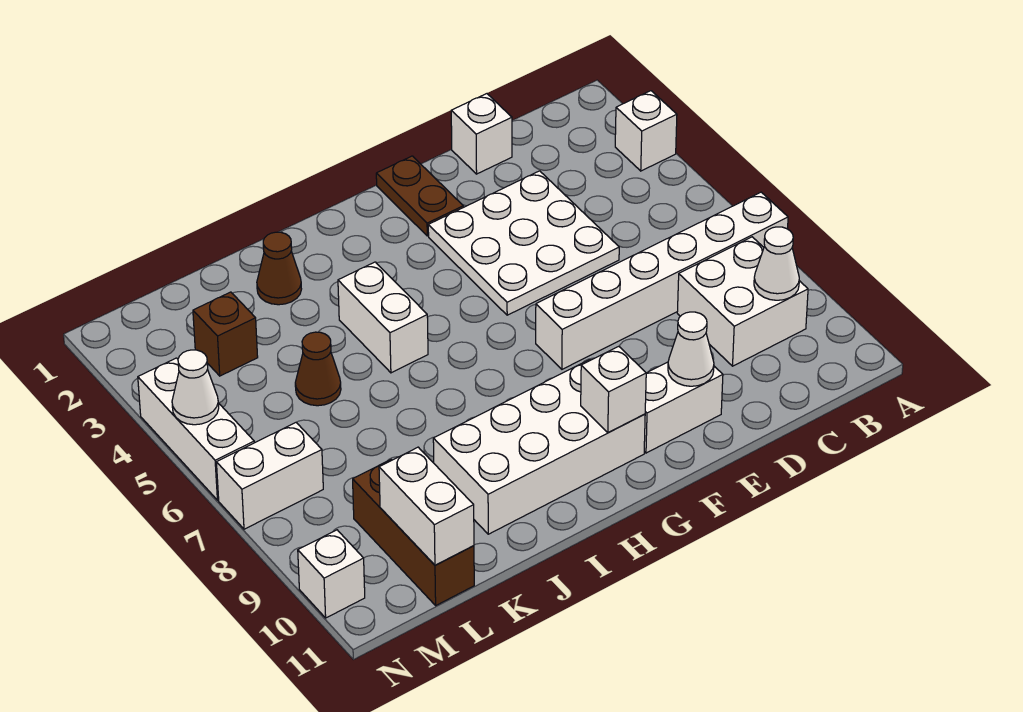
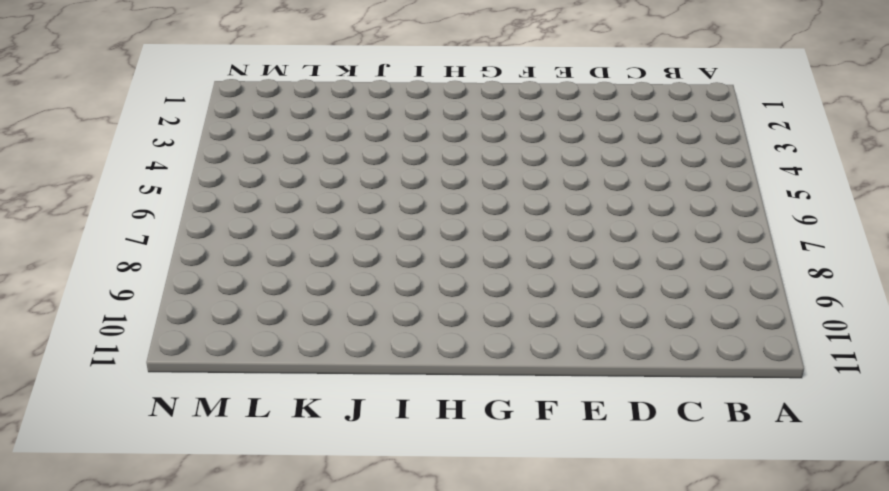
none -> white brick A3 level 1
none -> white brick A7:F7 level 1
none -> white brick B8:C9 level 1

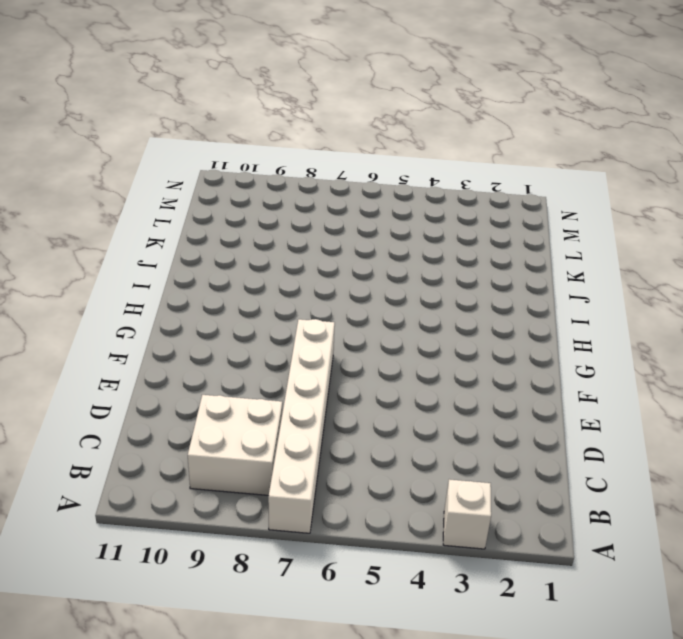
none -> white brick D1 level 1
none -> white plate D3:F5 level 1
none -> white brick E10:F10 level 1

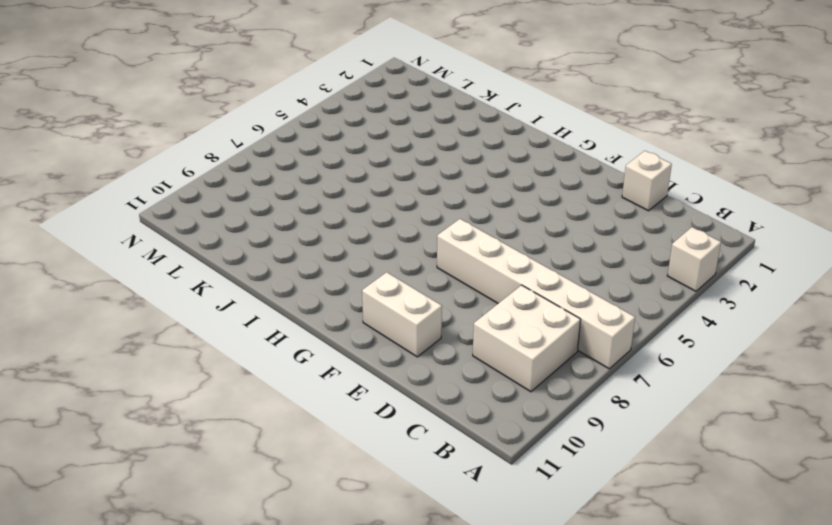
none -> white plate D3:F5 level 1
none -> brown plate F1:F2 level 1
none -> white brick G9:J10 level 1

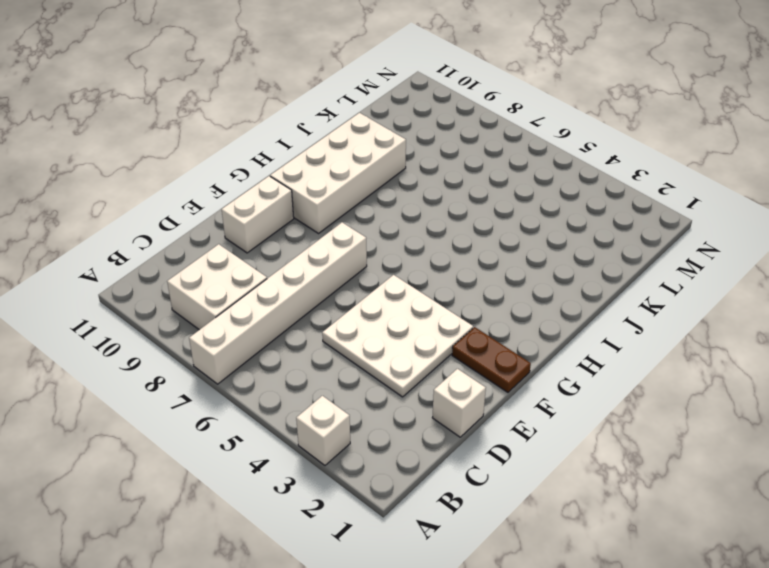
none -> white brick I4:I5 level 1
none -> brown cone J2 level 1
none -> brown cone K5 level 1

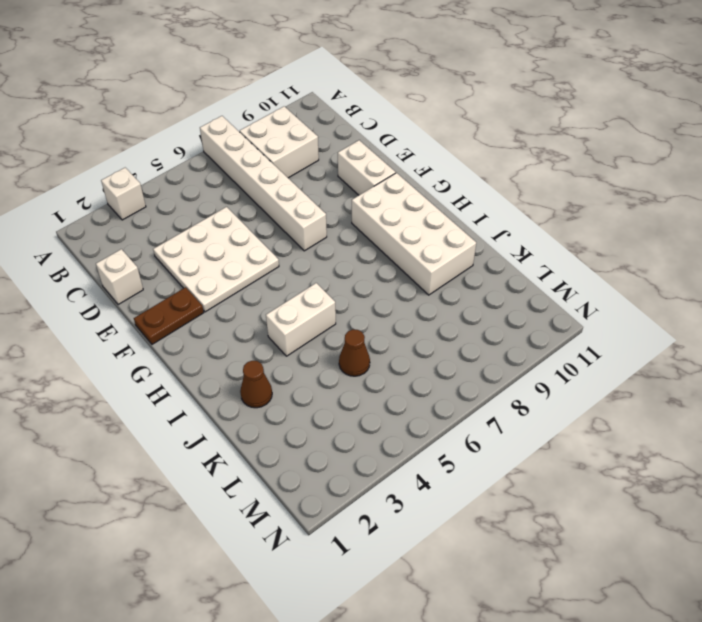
none -> brown brick L3 level 1
none -> brown brick L9:L11 level 1
none -> white brick M7:N7 level 1

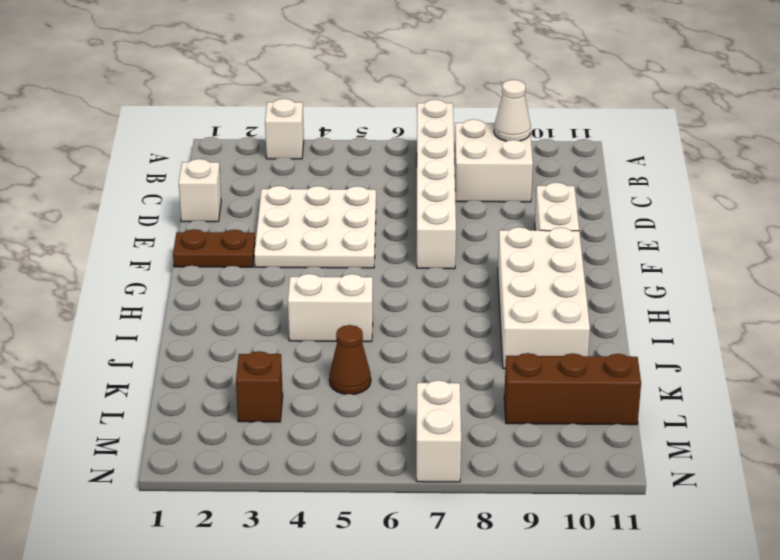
none -> brown cone J2 level 1
none -> white brick N4:N6 level 1
none -> white brick N10 level 1

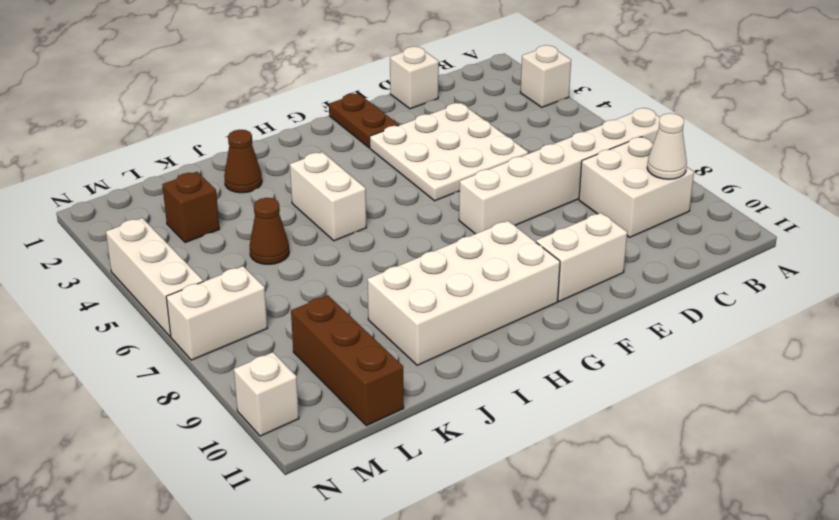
none -> white cone E10 level 2
none -> white brick G10 level 2
none -> white brick L10:L11 level 2

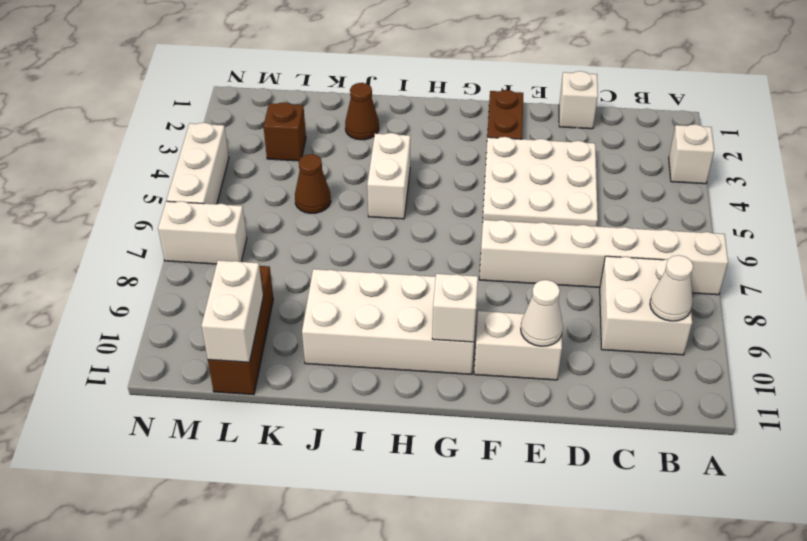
none -> white brick N10 level 1
none -> white cone N5 level 2

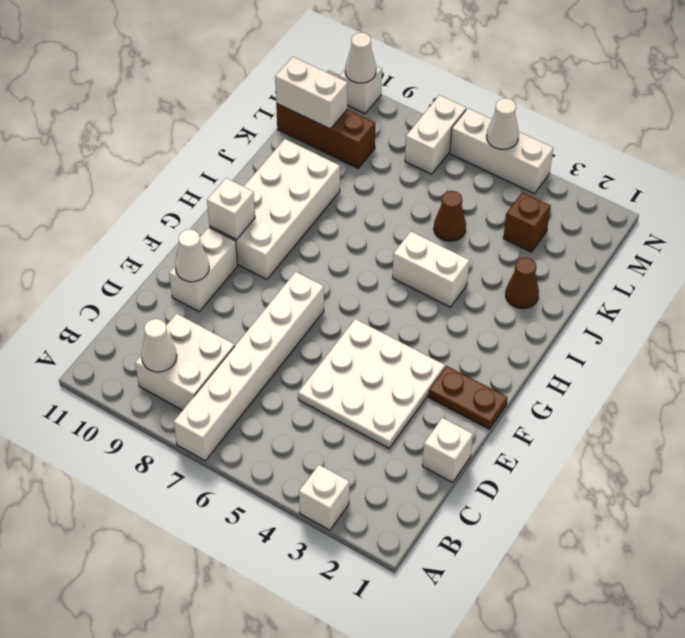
white cone N10 level 2 -> none

